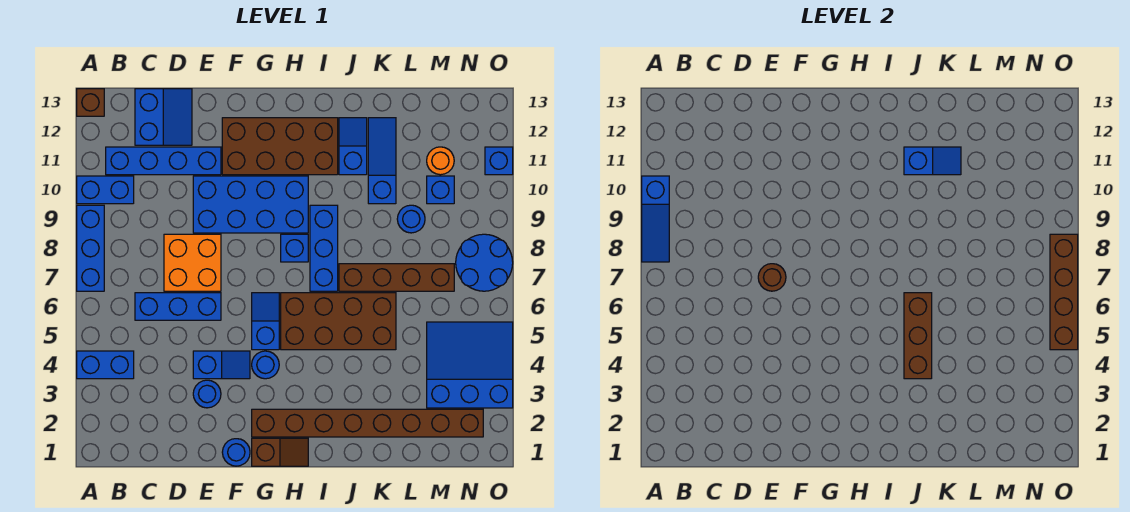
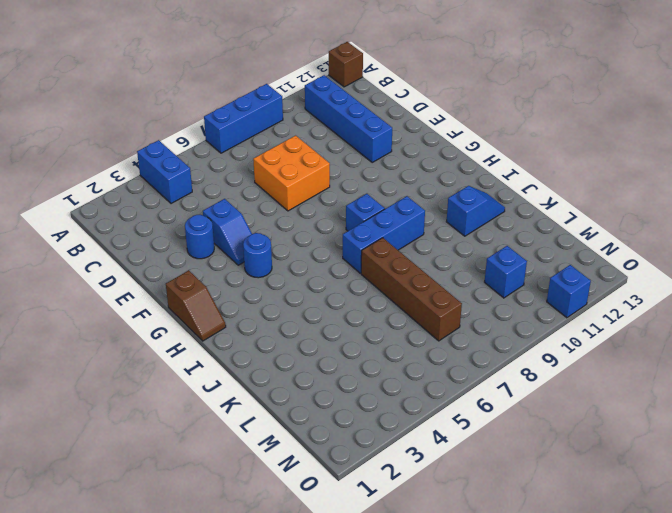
none -> blue brick A10:B10 level 1
none -> blue brick C6:E6 level 1
none -> blue slope C12:D13 level 1 top C
none -> blue brick E9:H10 level 1

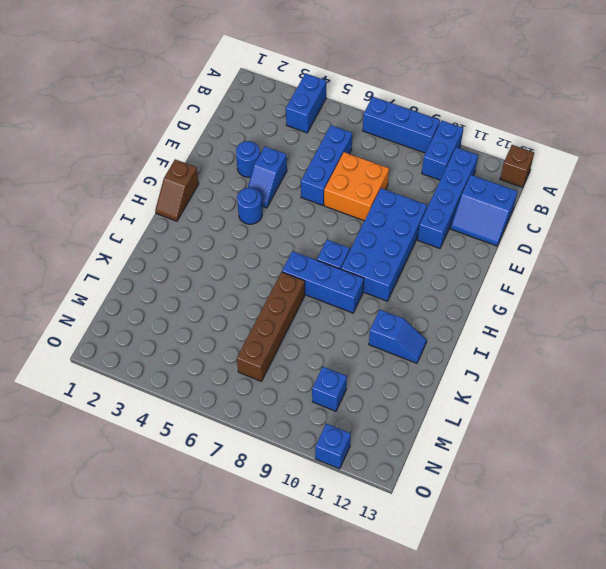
none -> blue round brick F1 level 1
none -> brown brick F11:I12 level 1
none -> brown brick G2:N2 level 1
none -> blue slope G5:G6 level 1 top 5

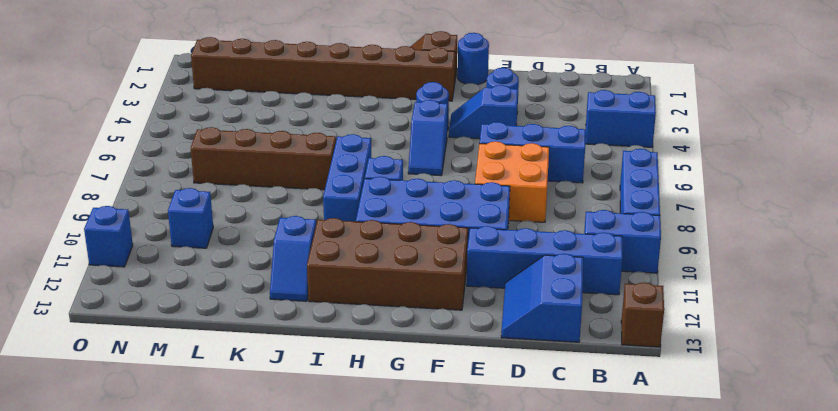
none -> brown brick H5:K6 level 1
none -> blue slope K10:K12 level 1 top 10
none -> blue round brick L9 level 1
none -> blue slope M3:O5 level 1 top 3

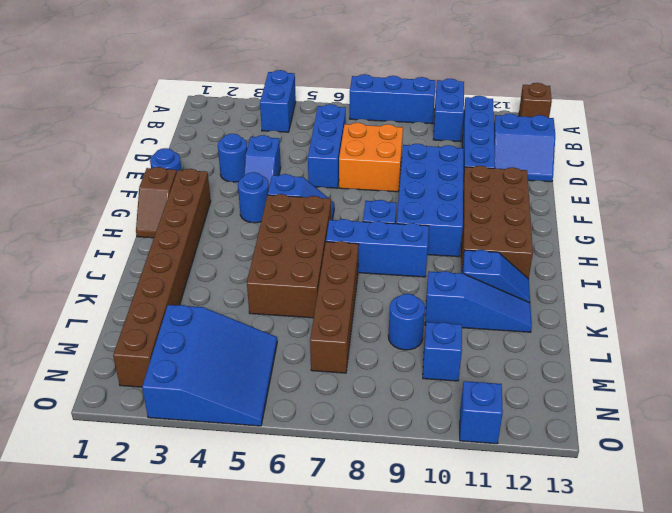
none -> orange round brick M11 level 1
none -> blue round brick N7:O8 level 1
none -> blue slope A8:A10 level 2 top 10
none -> brown round brick E7 level 2

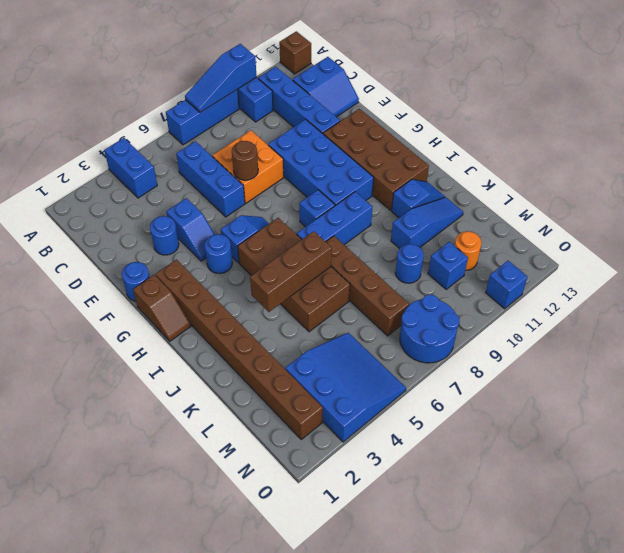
none -> blue slope J11:K11 level 2 top J
none -> brown brick O5:O8 level 2

